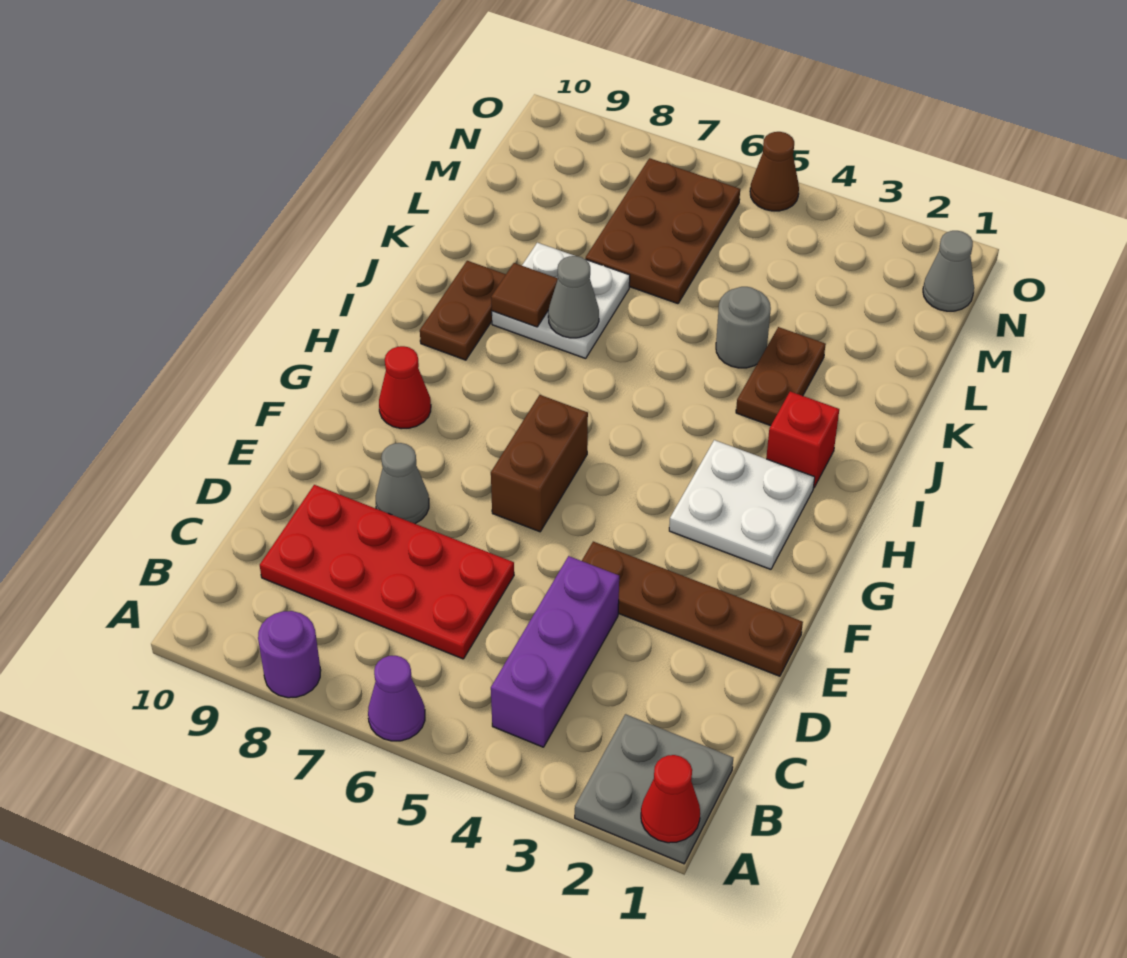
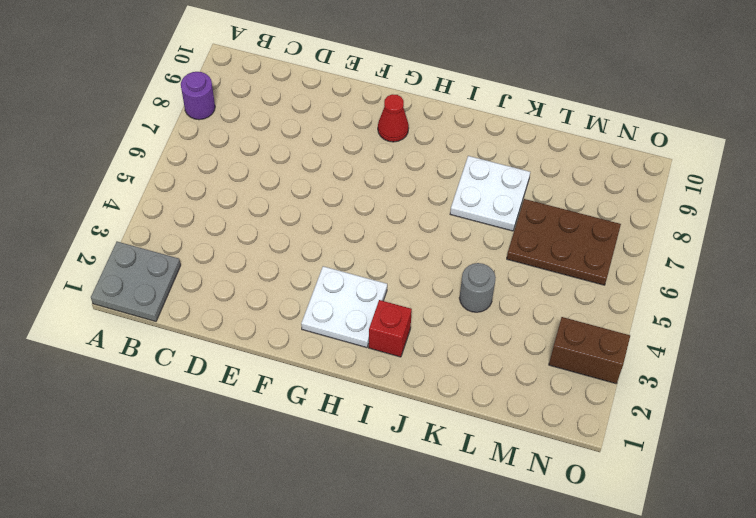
brown brick N3:O3 level 1 -> brown brick F6:G6 level 1
none -> purple cone A6 level 1
none -> purple brick B4:D4 level 1
none -> red plate C6:D9 level 1

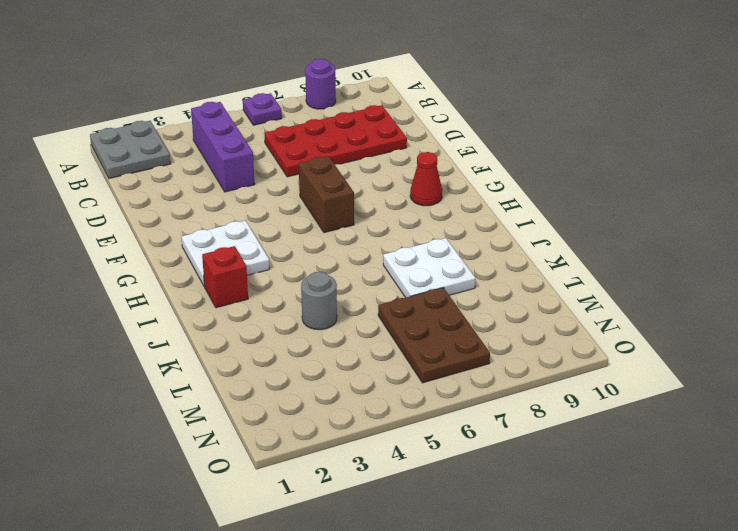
purple plate A6 level 1 -> purple cone A6 level 1
none -> brown plate E1:E4 level 1
none -> grey cone E8 level 1
none -> brown plate I9:J9 level 1

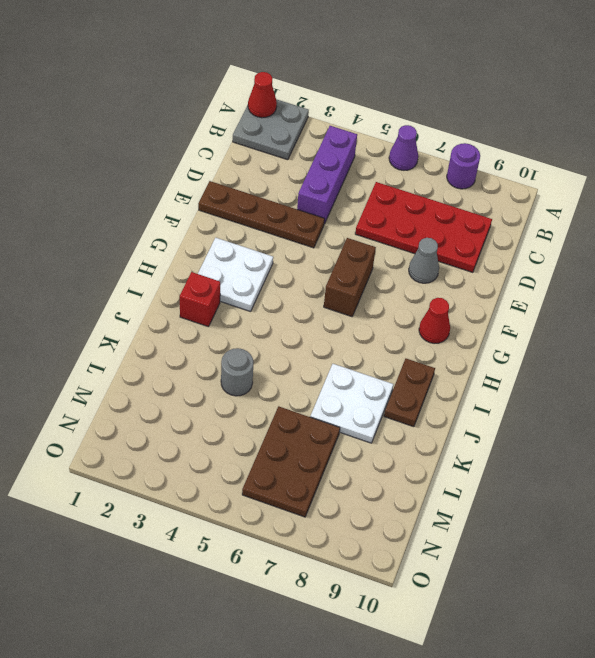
none -> brown plate J3:K3 level 1
none -> grey cone N1 level 1
none -> brown cone O5 level 1

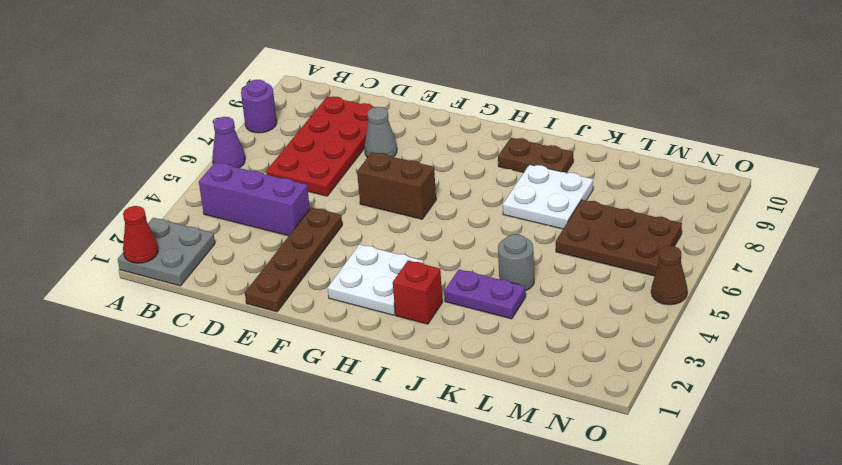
purple plate J3:K3 level 1 -> brown plate J3:K3 level 1
none -> red cone G9 level 1
none -> grey cone N1 level 1
none -> grey cone J7 level 2

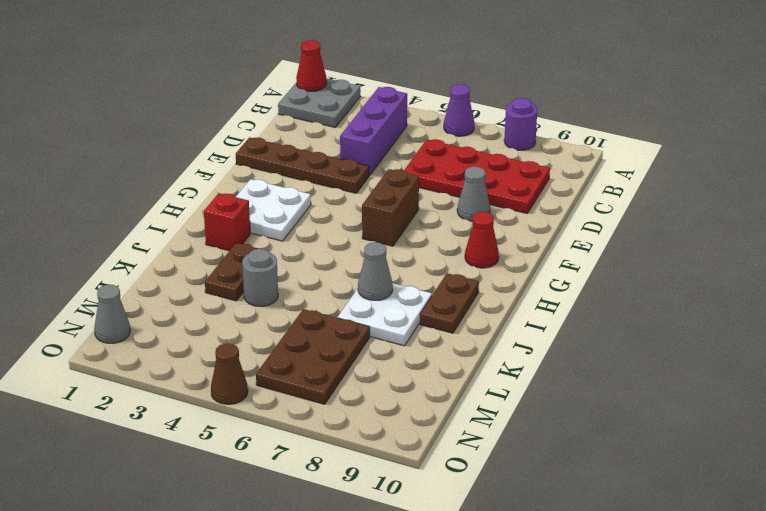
none -> brown tile J8 level 2

